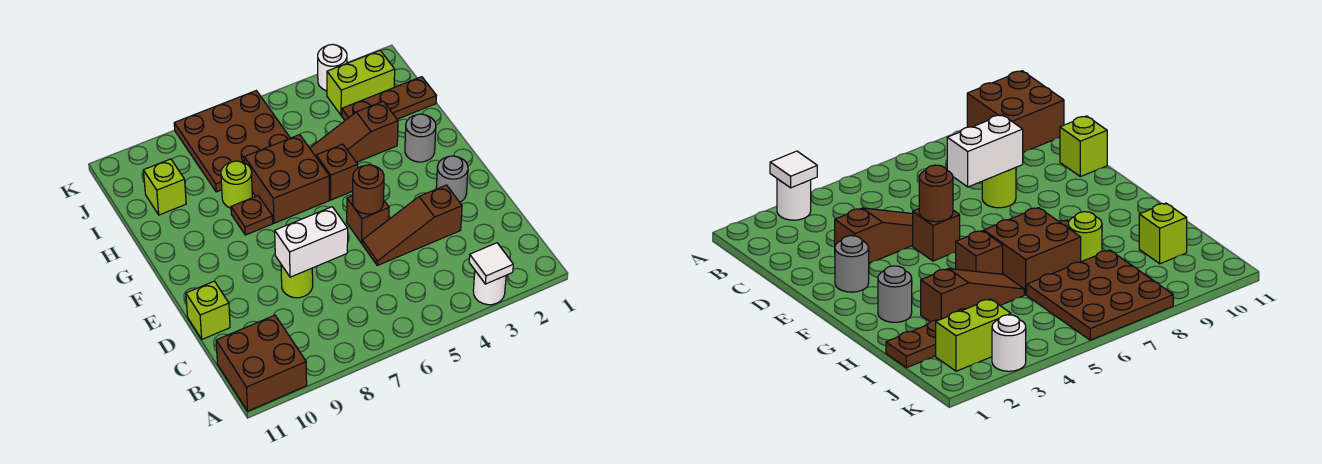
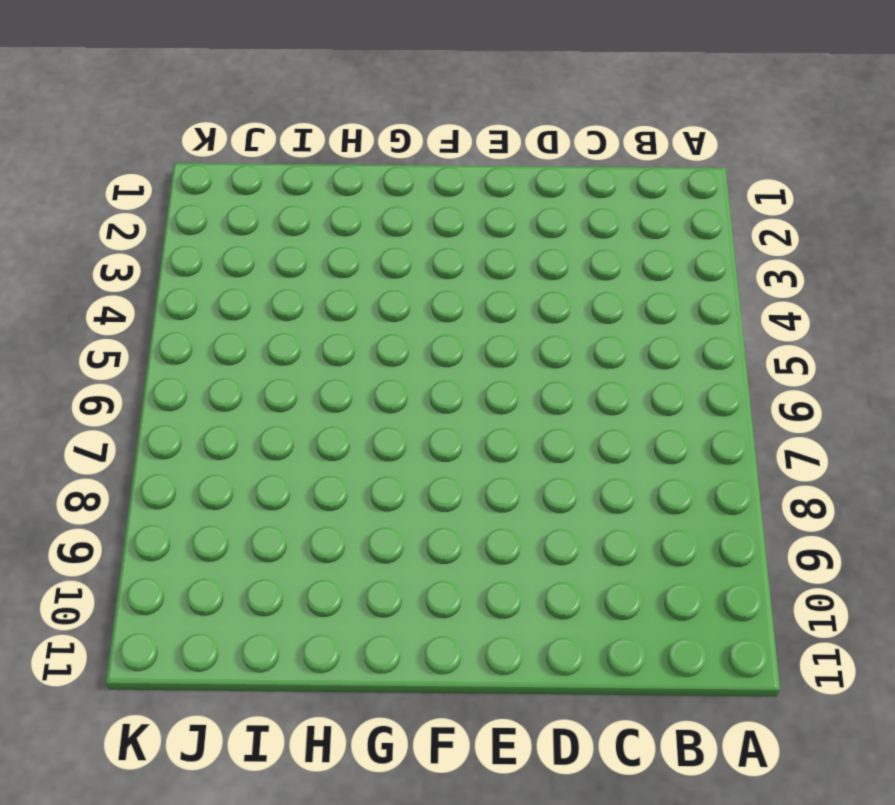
none -> white round brick A3 level 1
none -> brown brick A10:B11 level 1
none -> brown slope D3:D5 level 1 top 3

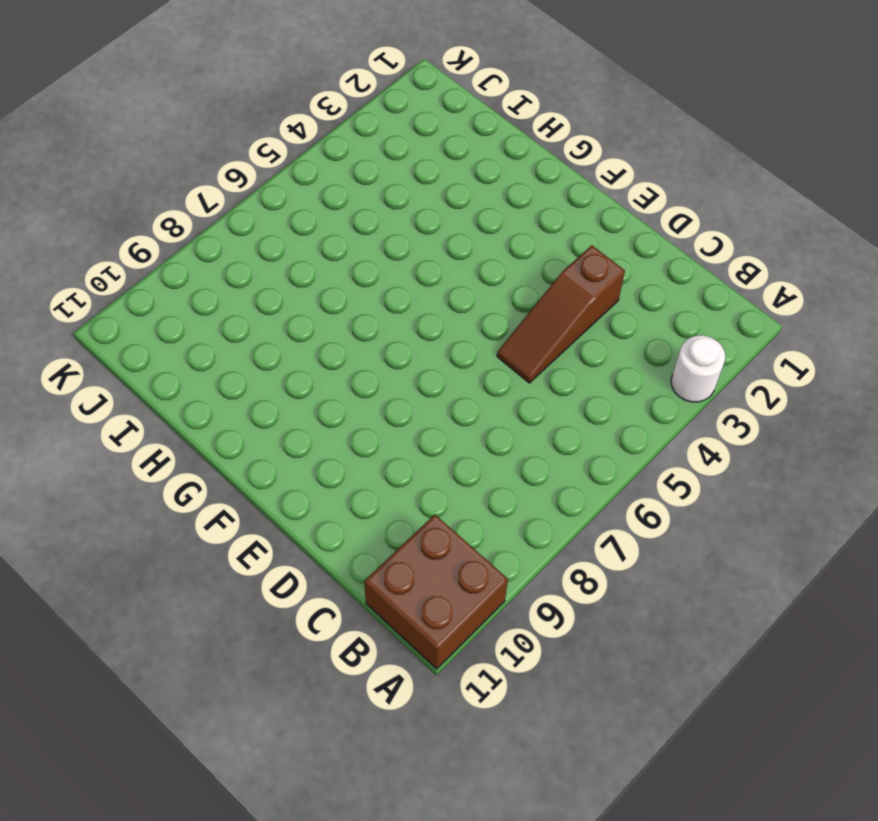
none -> lime round brick D8 level 1
none -> lime brick D11 level 1
none -> grey round brick E2 level 1

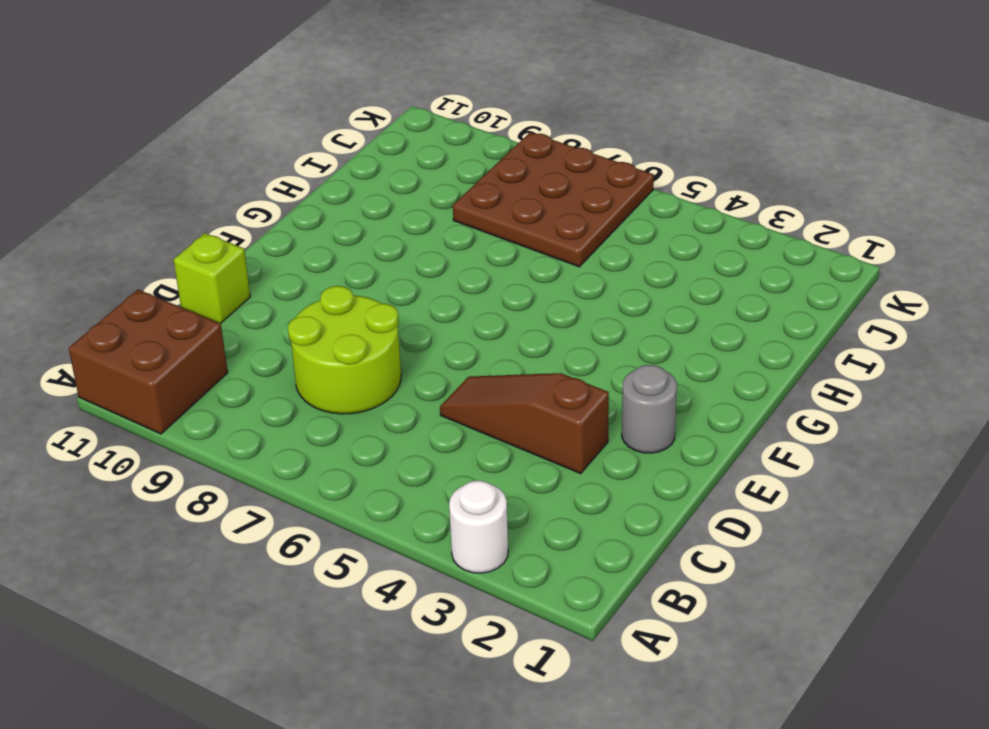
lime round brick C7:D8 level 1 -> lime round brick D8 level 1
none -> brown brick E5 level 1
none -> grey round brick G2 level 1
none -> brown brick G5 level 1

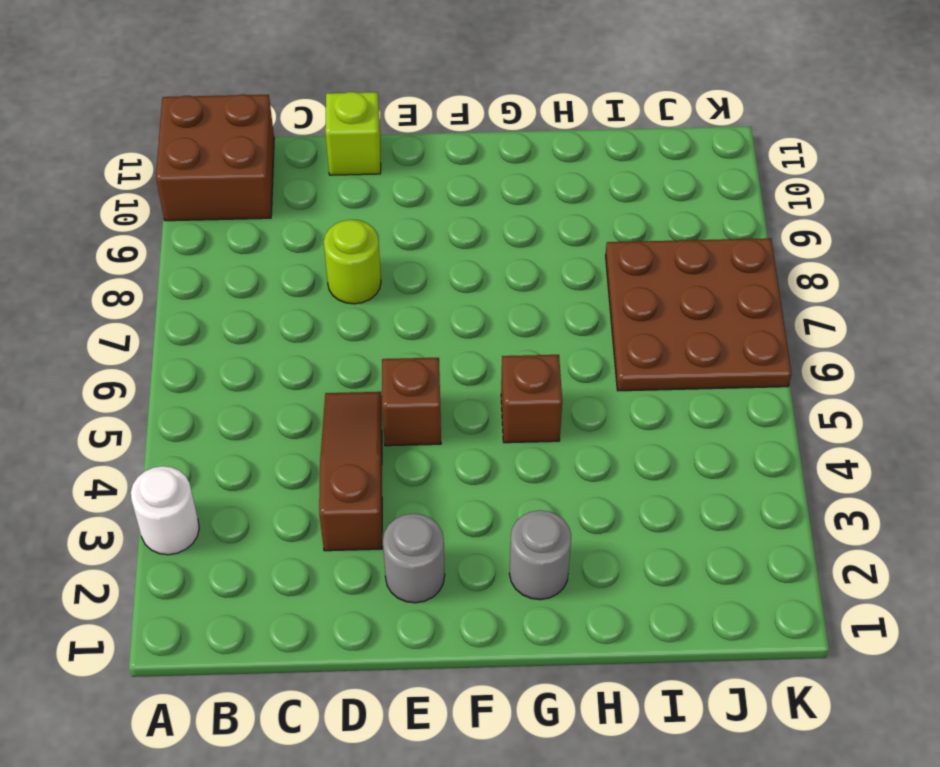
none -> brown brick G6:H7 level 1
none -> brown plate G8 level 1
none -> brown slope H3:H5 level 1 top 3

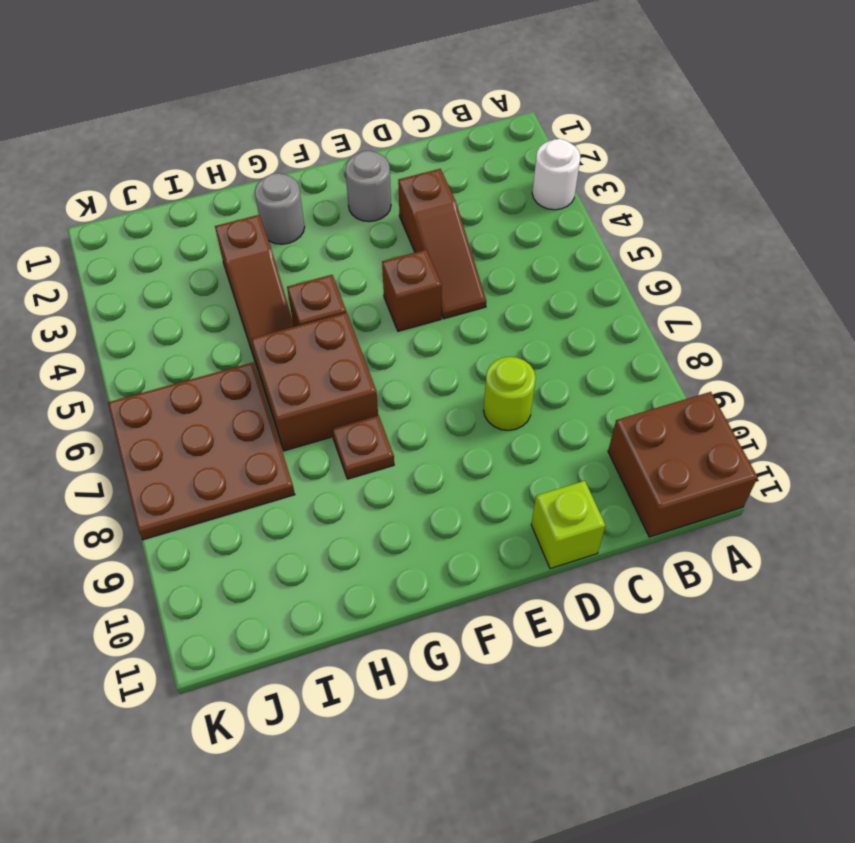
none -> lime round brick H8 level 1
none -> brown plate I1:I3 level 1
none -> lime brick I10 level 1

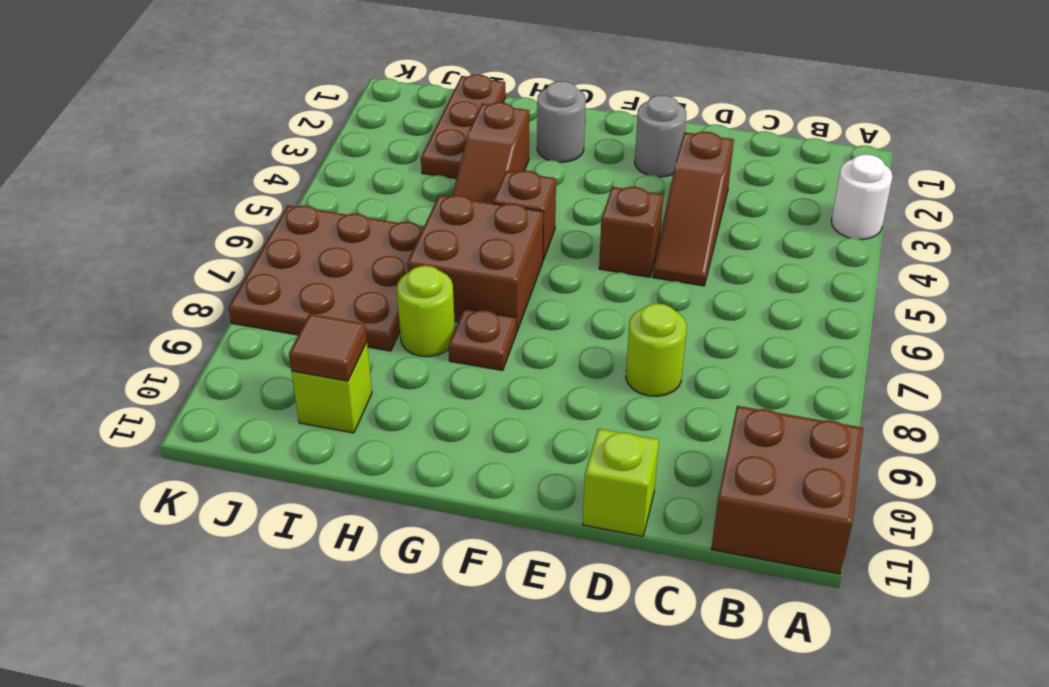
brown tile I10 level 2 -> none
none -> lime brick J2:J3 level 1
none -> white round brick K3 level 1
none -> white tile A3 level 2

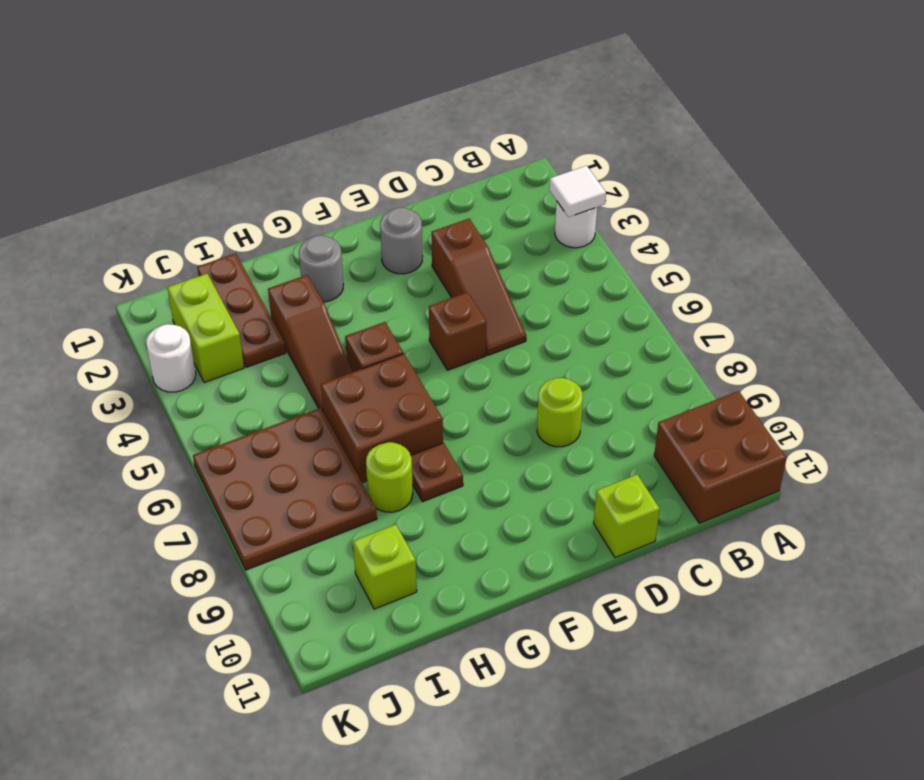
none -> white brick D7:D8 level 2
none -> brown round brick E5 level 2

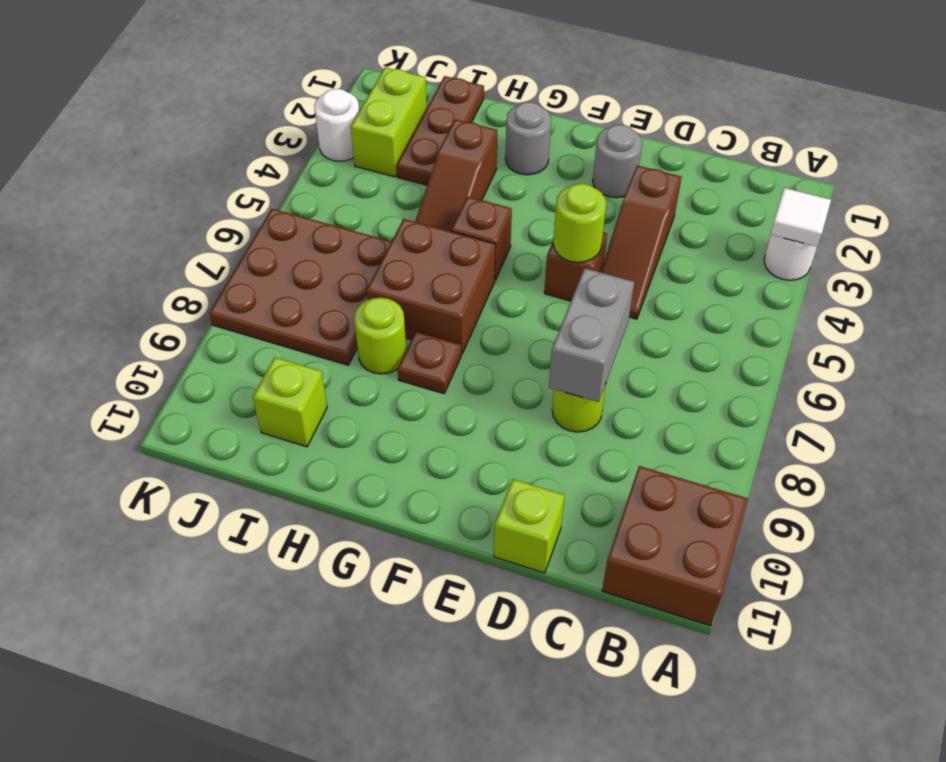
grey brick D7:D8 level 2 -> white brick D7:D8 level 2
lime round brick E5 level 2 -> brown round brick E5 level 2

